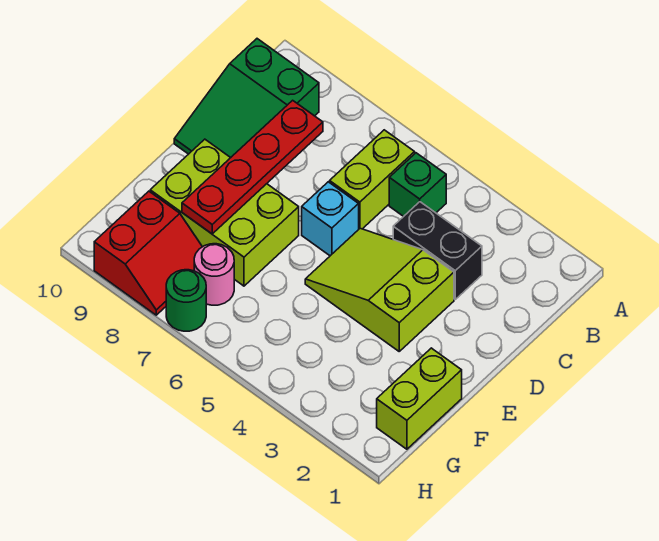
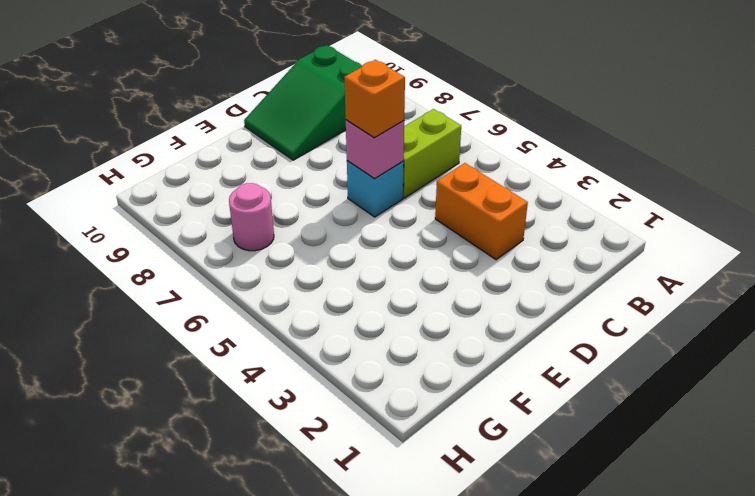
orange brick C3:C4 level 1 -> black brick C3:C4 level 1
pink brick D6 level 2 -> none
orange brick D6 level 3 -> none
none -> green brick B5 level 1
none -> lime slope D3:E5 level 1 top 3
none -> lime brick E7:F9 level 1

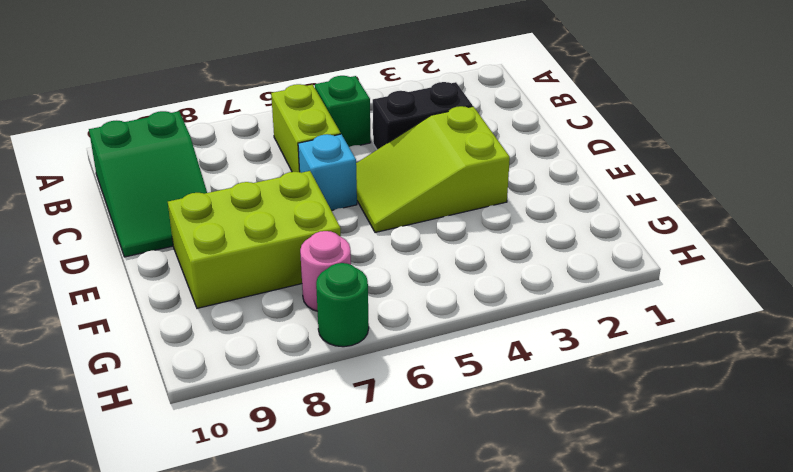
none -> lime brick F1:G1 level 1
none -> red slope G8:H9 level 1 top 9
none -> red plate C8:F8 level 2

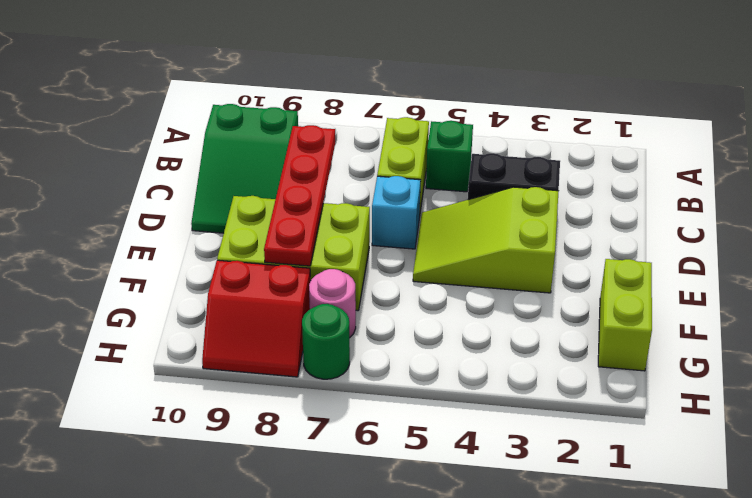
red slope G8:H9 level 1 top G -> red slope G8:H9 level 1 top 9

